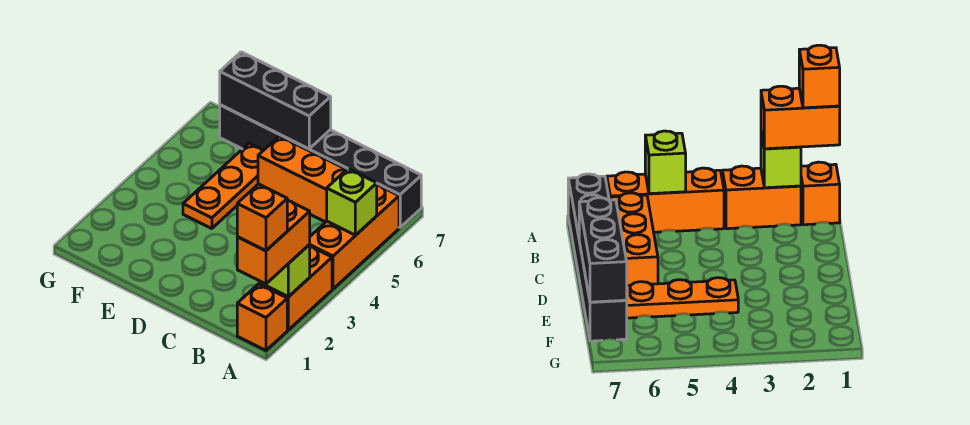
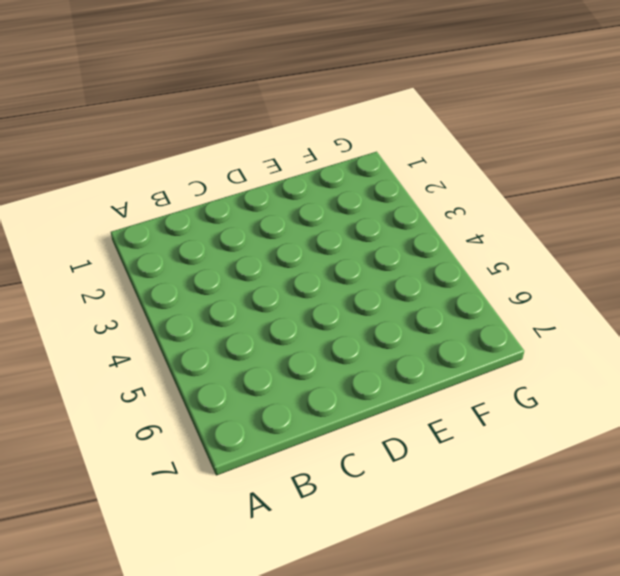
none -> orange brick A1 level 1
none -> orange brick A2:A3 level 1

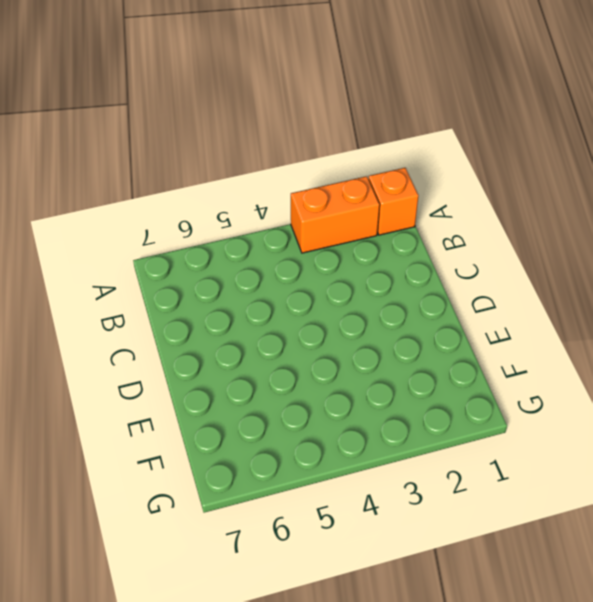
none -> orange brick A4:A6 level 1
none -> black brick A7:F7 level 1

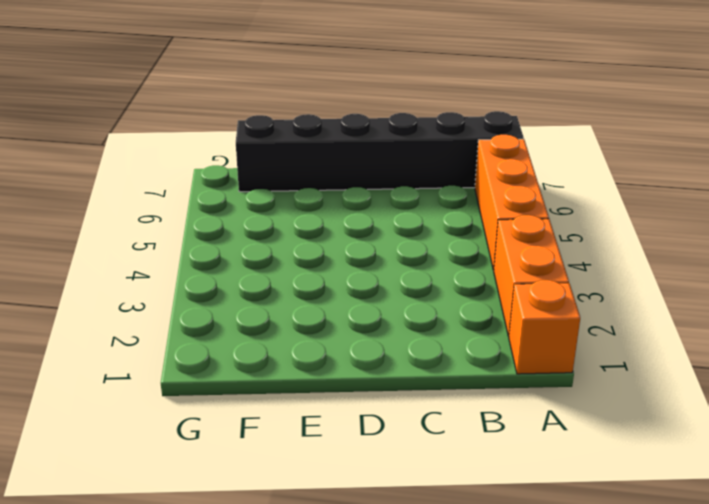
none -> orange brick B6:D6 level 1
none -> orange plate E4:E6 level 1

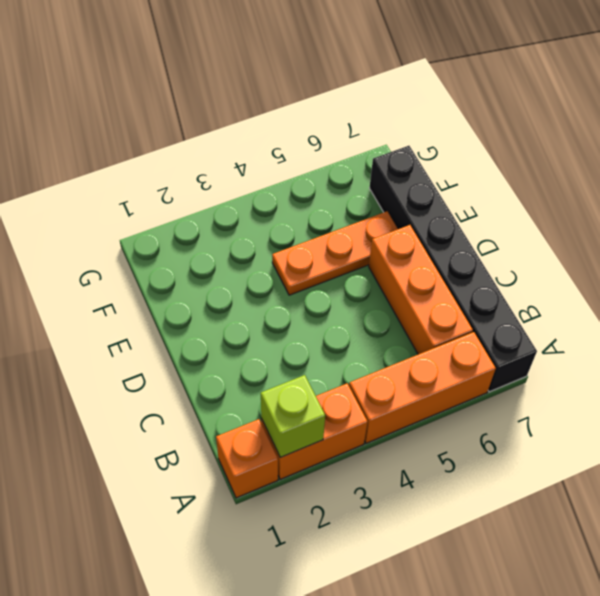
none -> lime brick A5 level 2
none -> black brick D7:F7 level 2

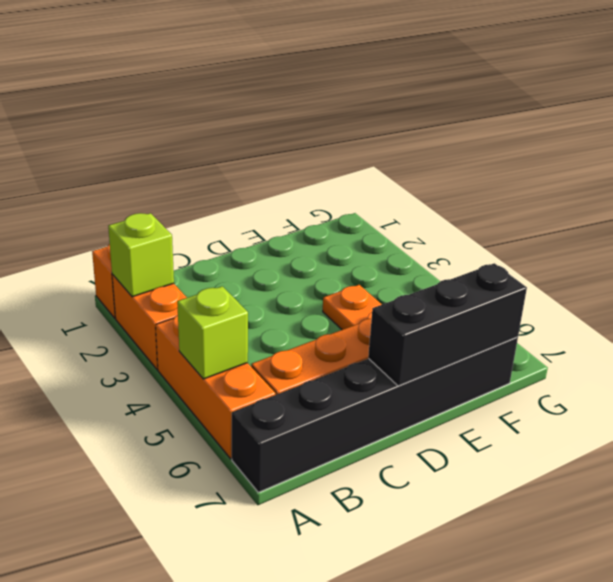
none -> orange brick A1:A2 level 3
none -> orange brick A1 level 4

